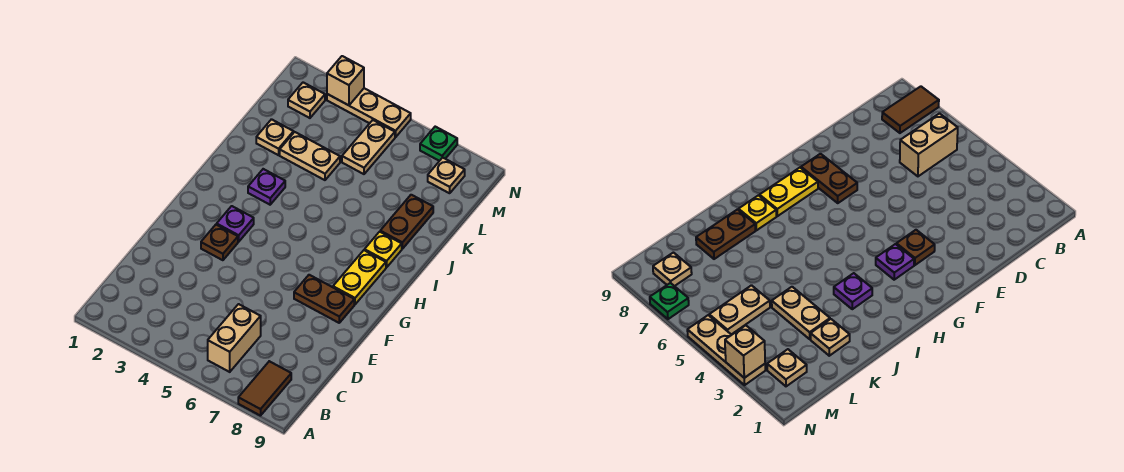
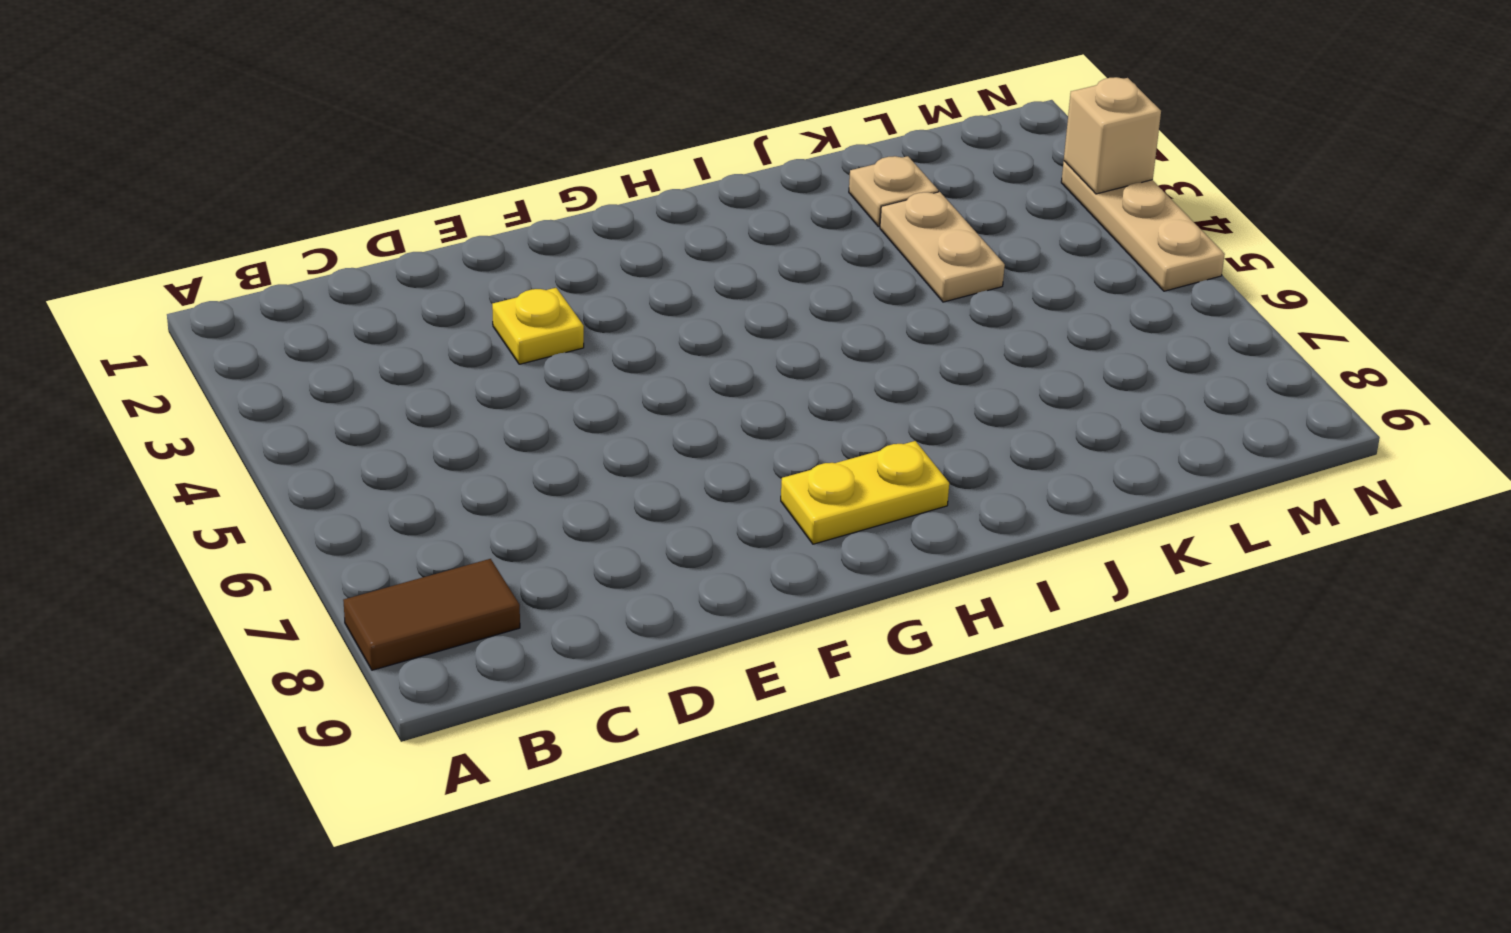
yellow plate E3 level 1 -> yellow plate I8 level 1
none -> tan brick B6:C6 level 1
none -> brown plate F3 level 1
none -> brown plate F7:F8 level 1

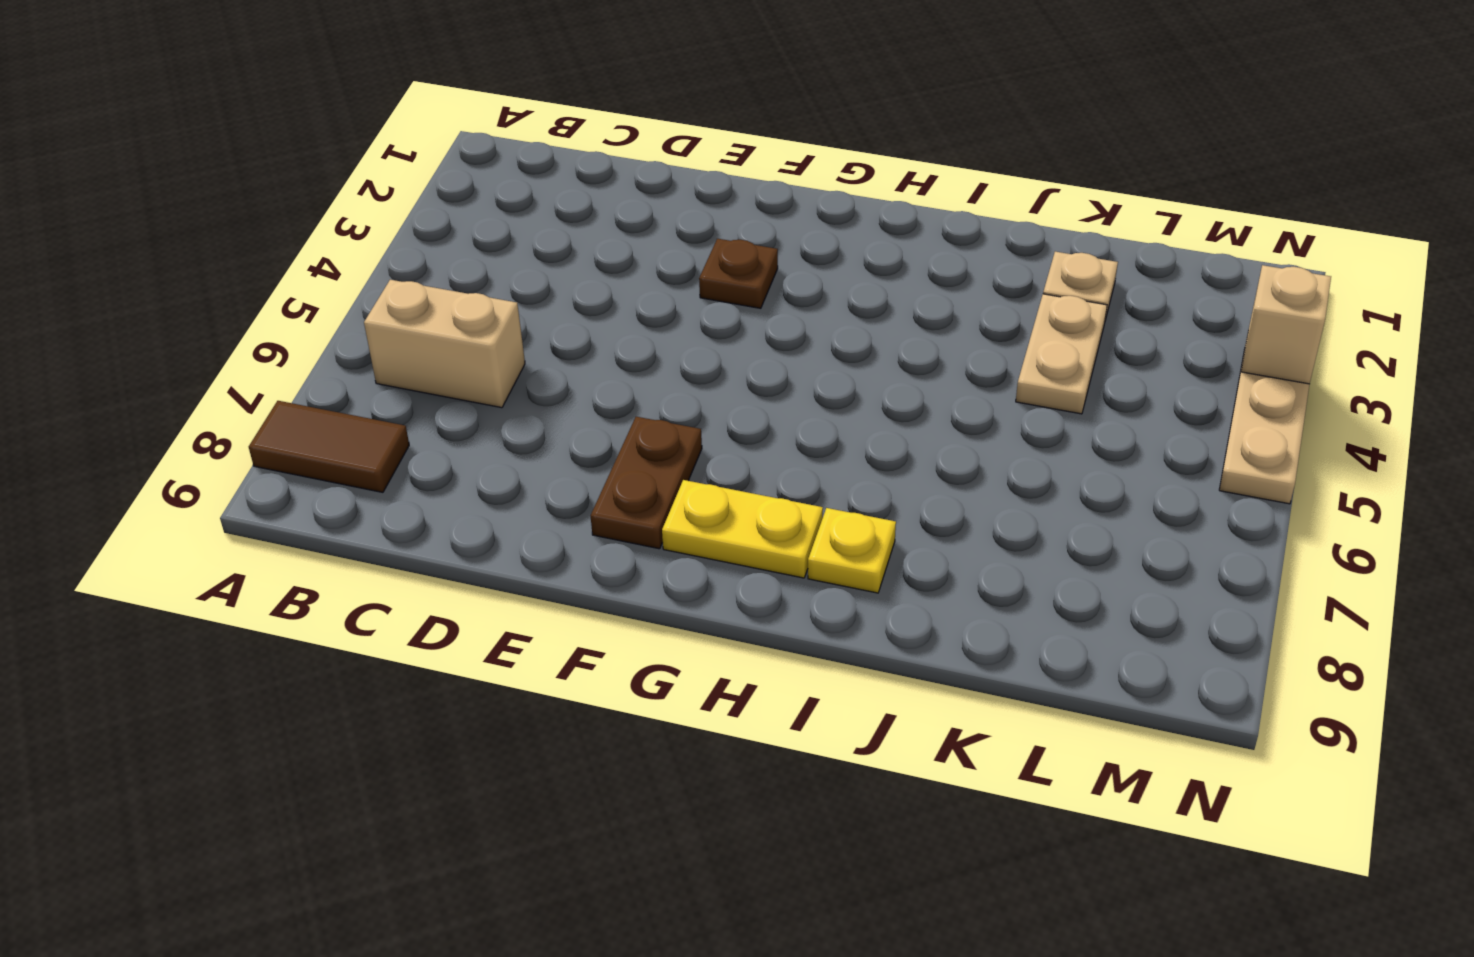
none -> purple plate G3 level 1
none -> purple plate I3 level 1
none -> brown plate J8:K8 level 1

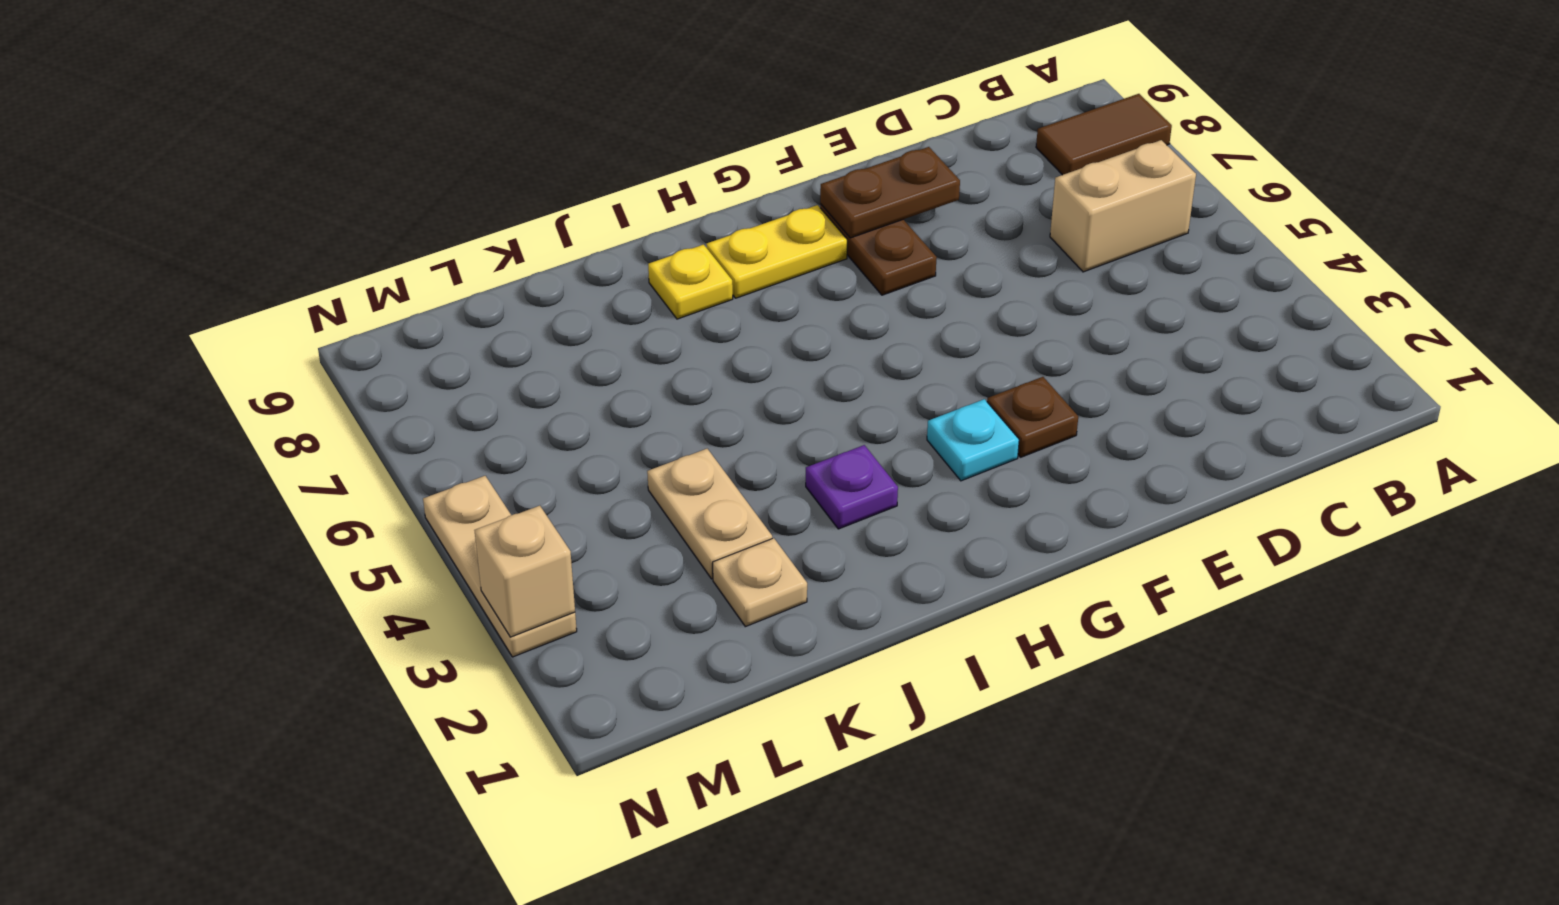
brown plate E8:F8 level 2 -> brown plate J8:K8 level 1
cyan plate G3 level 1 -> purple plate G3 level 1
none -> tan plate L5:M5 level 1
none -> tan plate M2 level 1
none -> tan plate M8 level 1

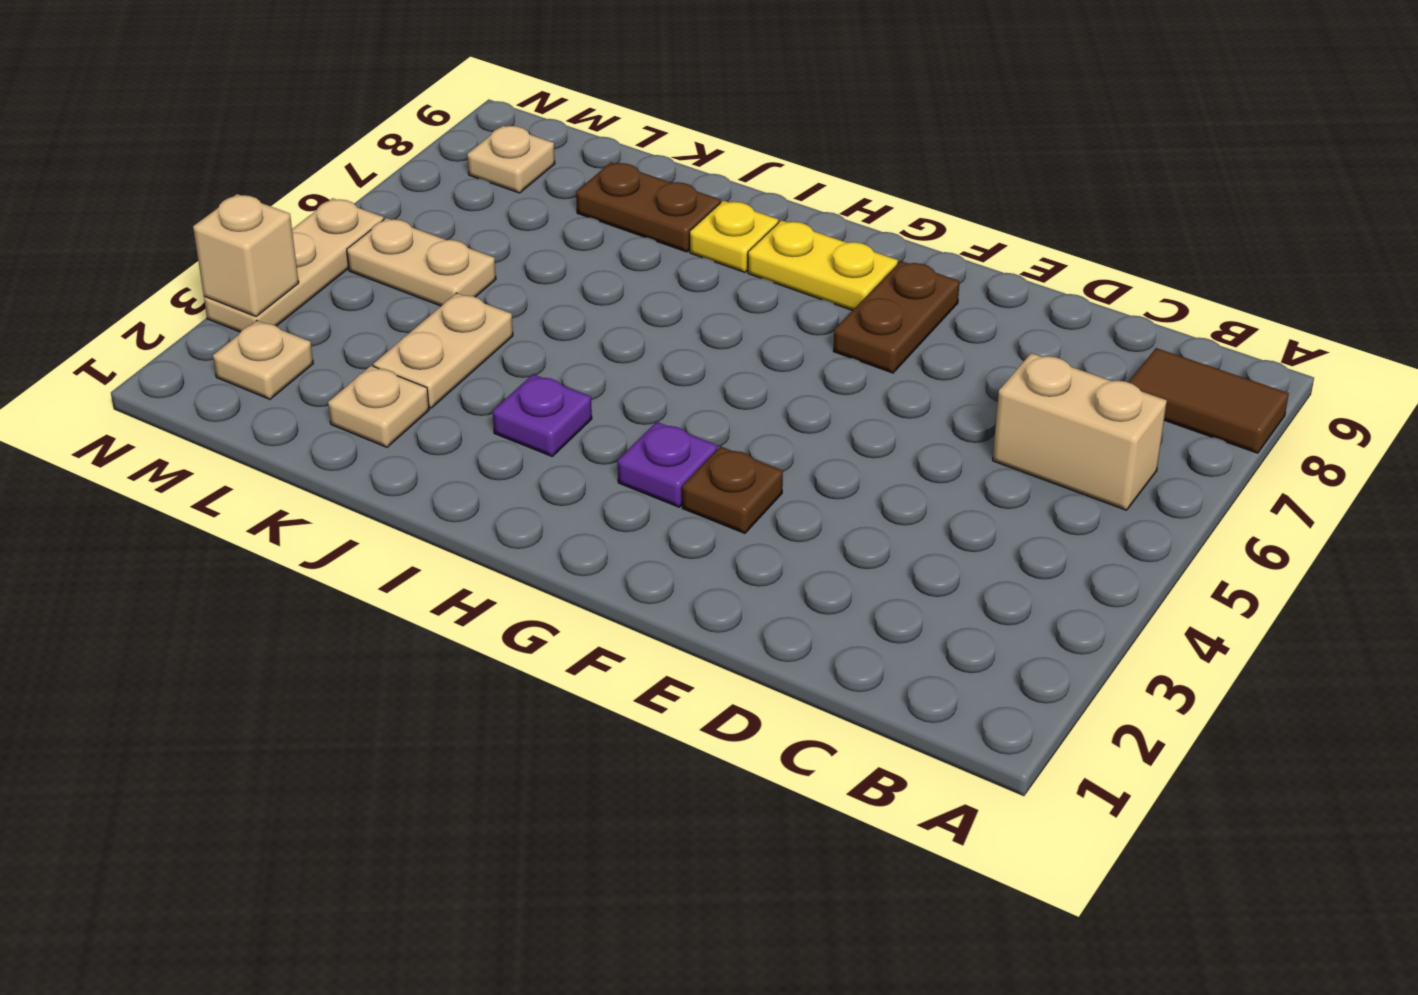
none -> green plate N7 level 1

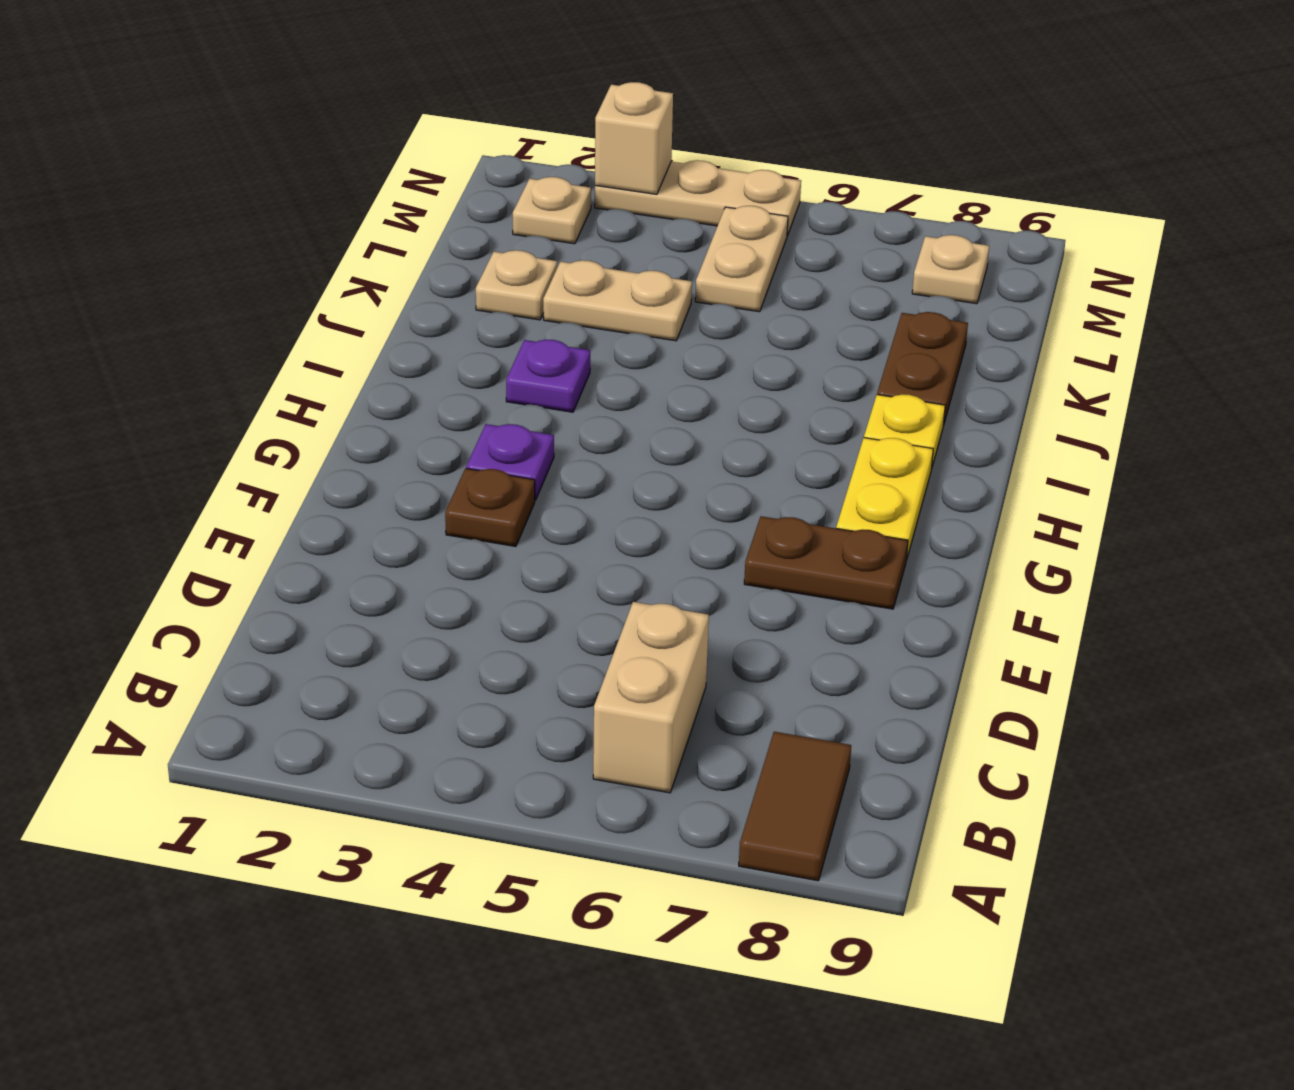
none -> green plate N7 level 1

